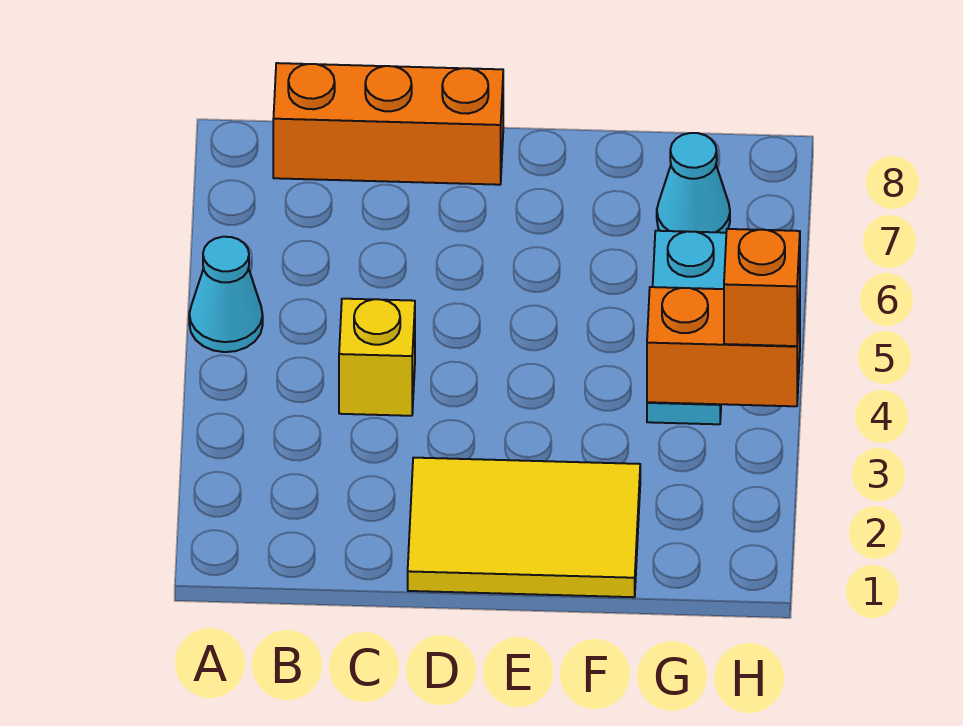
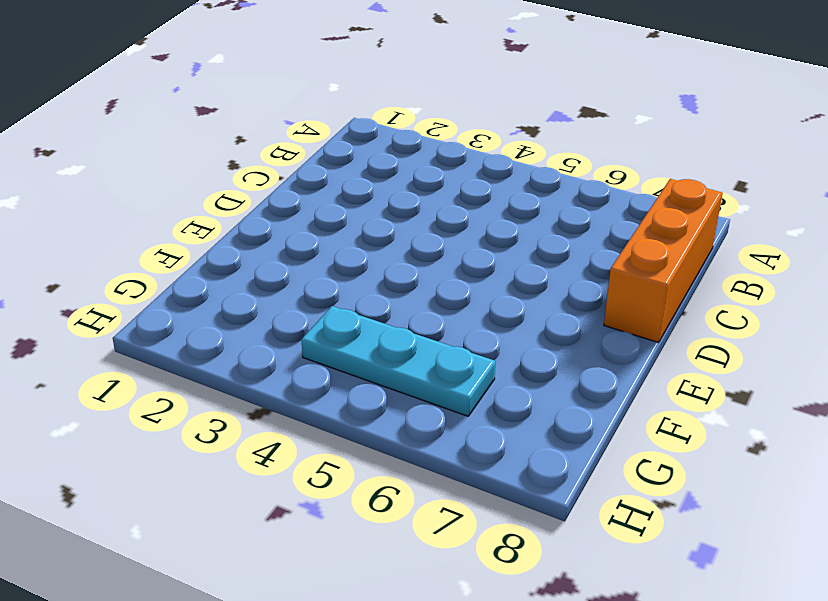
none -> cyan cone A5 level 1
none -> yellow brick C4 level 1

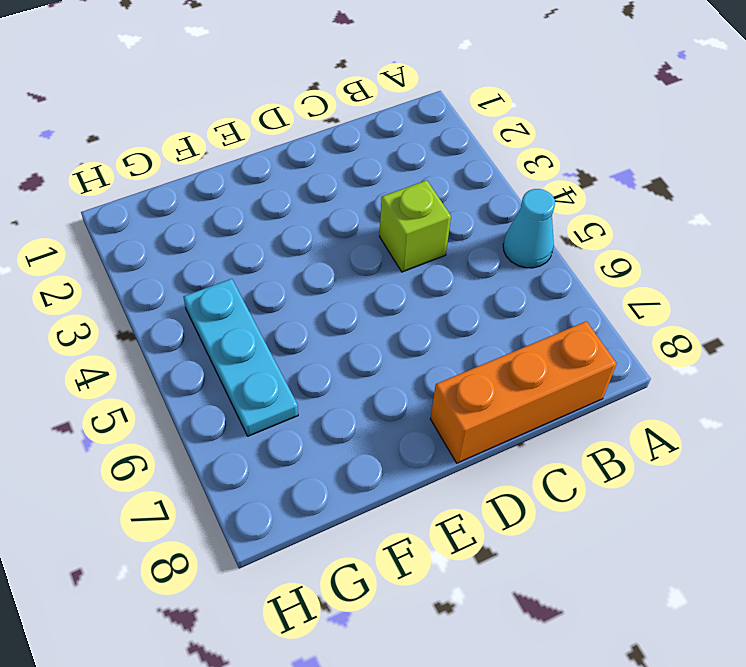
lime brick C4 level 1 -> yellow brick C4 level 1
none -> yellow tile D1:F2 level 1
none -> cyan cone G7 level 1

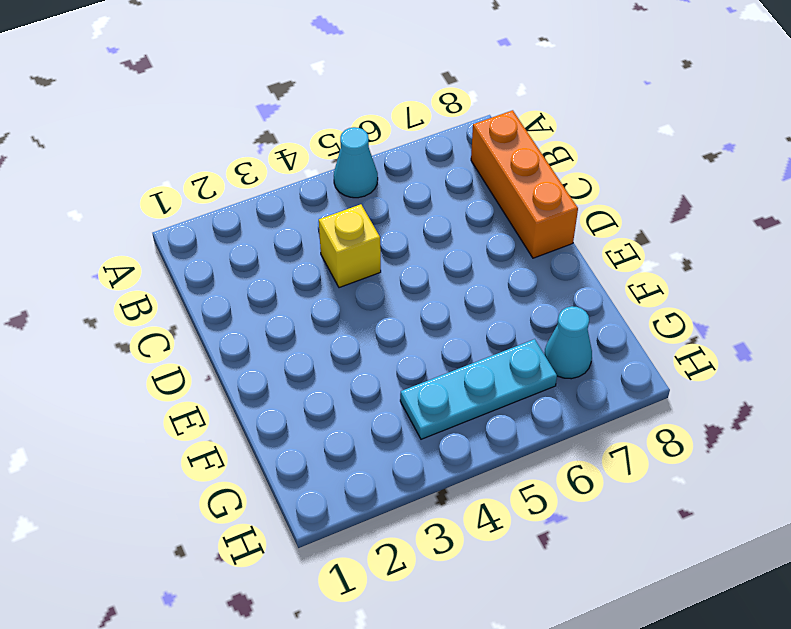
none -> yellow tile D1:F2 level 1
none -> orange brick G4:H4 level 2

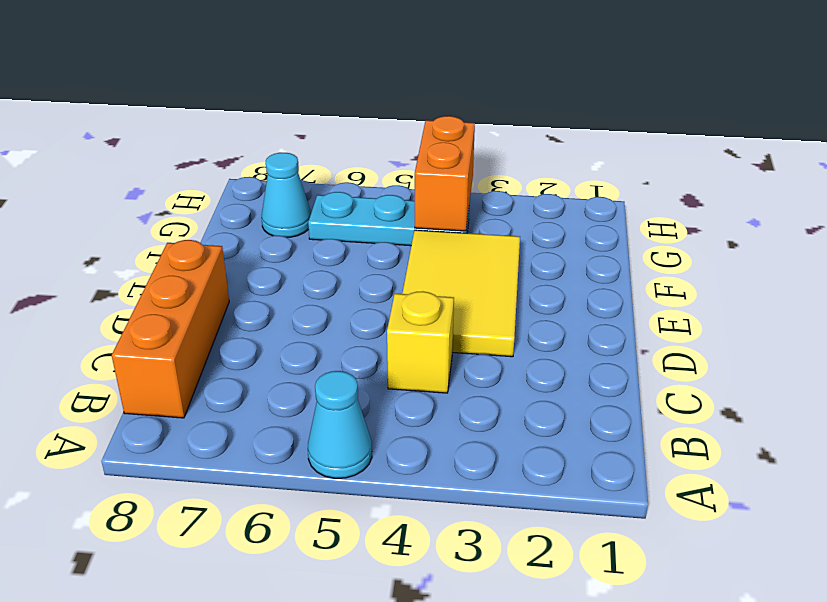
yellow tile D3:F4 level 1 -> yellow tile D1:F2 level 1
none -> orange brick H4 level 3

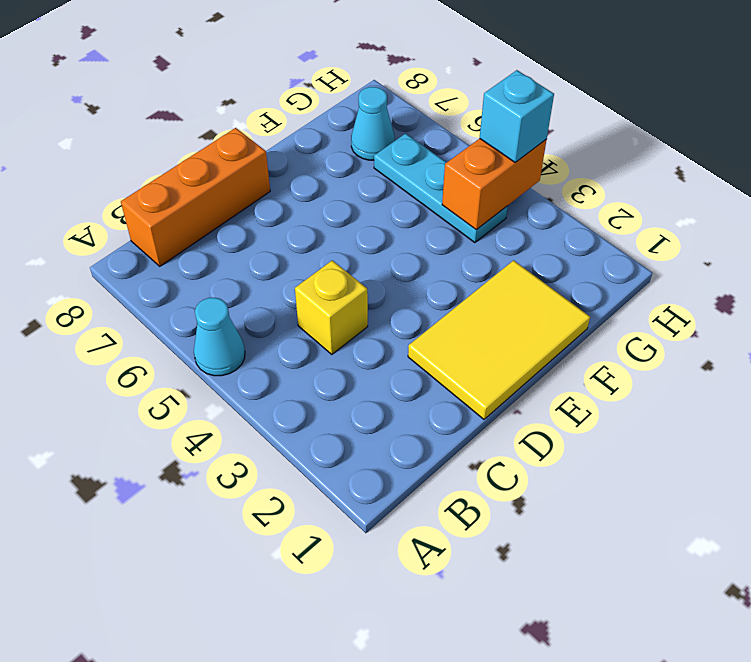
cyan brick H4 level 3 -> orange brick H4 level 3

